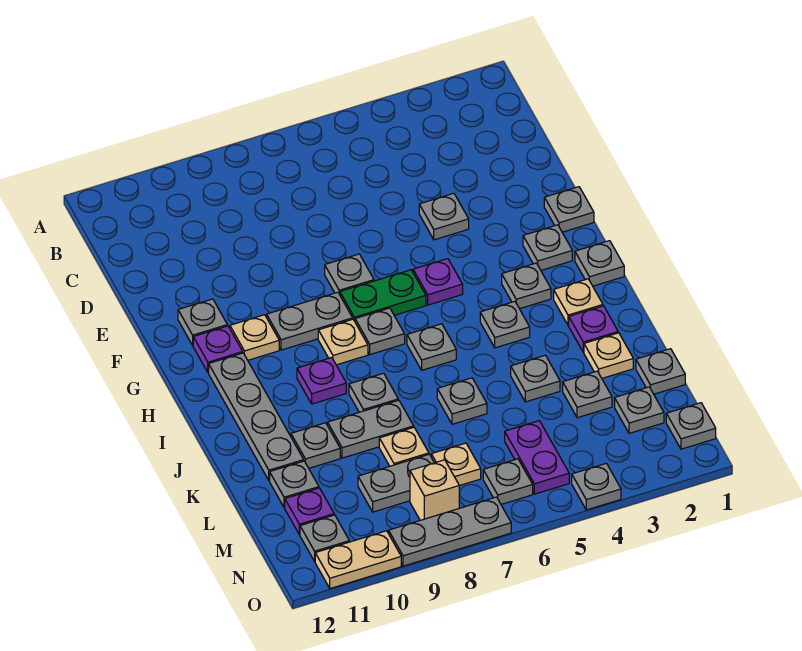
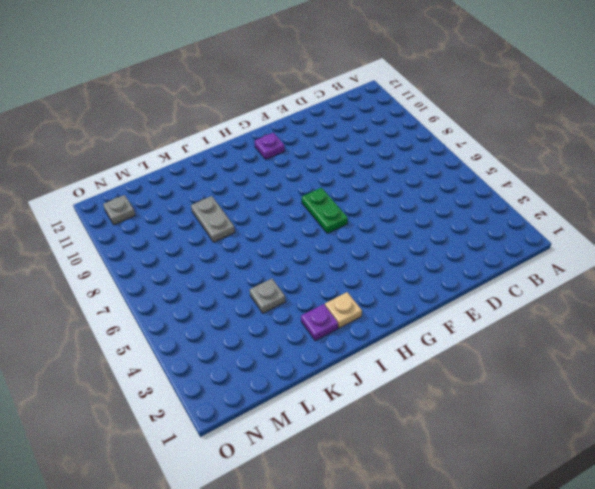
none -> grey plate E4 level 1
none -> grey plate F1 level 1
none -> grey plate F7 level 1
none -> grey plate F11 level 1

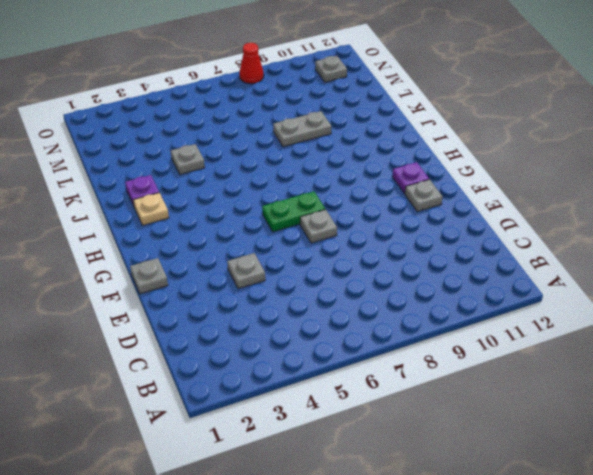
red cone O8 level 1 -> grey plate O7:O9 level 1
none -> grey plate G2 level 1
none -> purple plate G5 level 1
none -> grey plate G8:G9 level 1
none -> tan plate G10 level 1

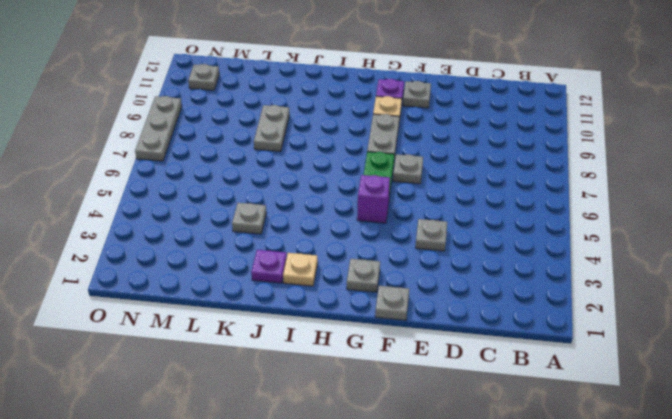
purple brick G5 level 1 -> purple plate G5 level 1
none -> grey plate H1 level 1
none -> grey plate H3 level 1
none -> grey plate H7 level 1
none -> tan plate H8 level 1

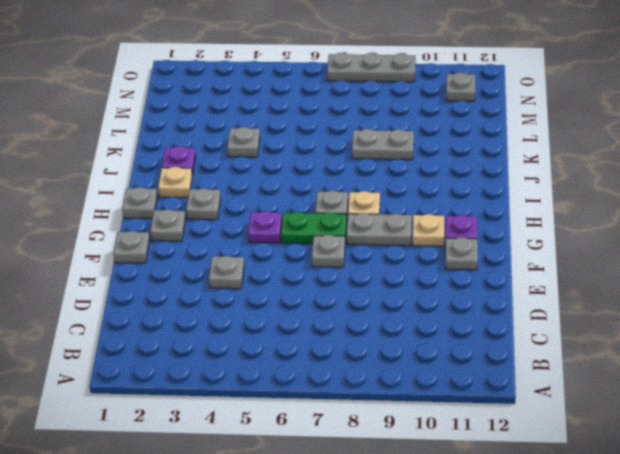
none -> grey plate H11:K11 level 1
none -> grey plate I4 level 1
none -> grey plate I6 level 1
none -> purple plate I9 level 1

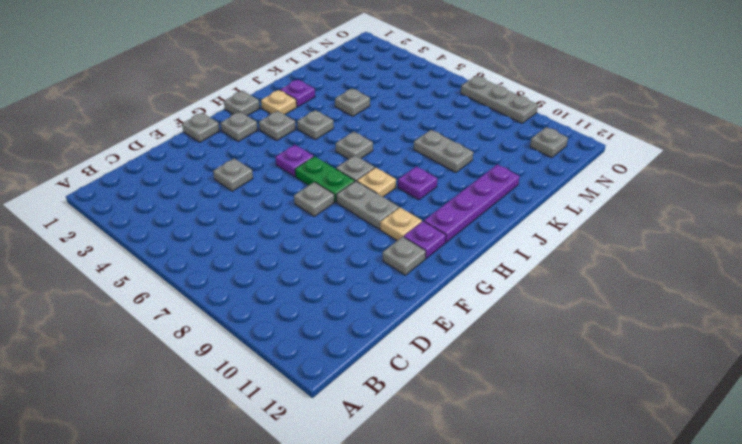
purple plate H11:K11 level 1 -> grey plate H11:K11 level 1
none -> grey plate J8 level 1
none -> tan plate K2 level 1
none -> grey plate K6 level 1
none -> grey plate K10 level 1

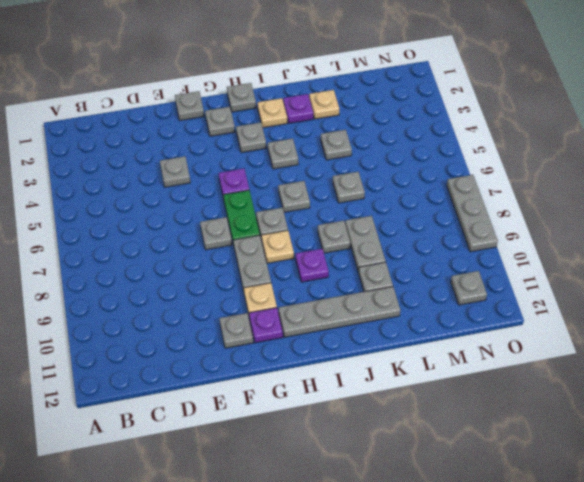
none -> grey plate L1 level 1
none -> grey plate L3 level 1
none -> tan plate L8 level 1
none -> grey plate L11 level 1

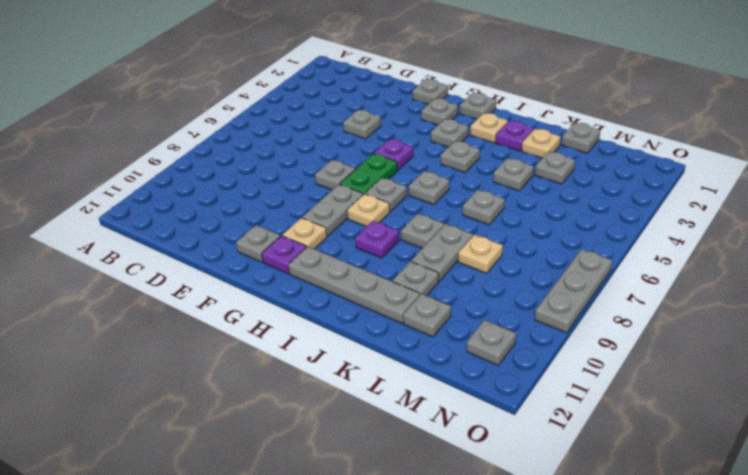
none -> grey plate M2 level 1
none -> purple plate M5:N5 level 1
none -> tan plate M7 level 1
none -> grey plate M8:M9 level 1

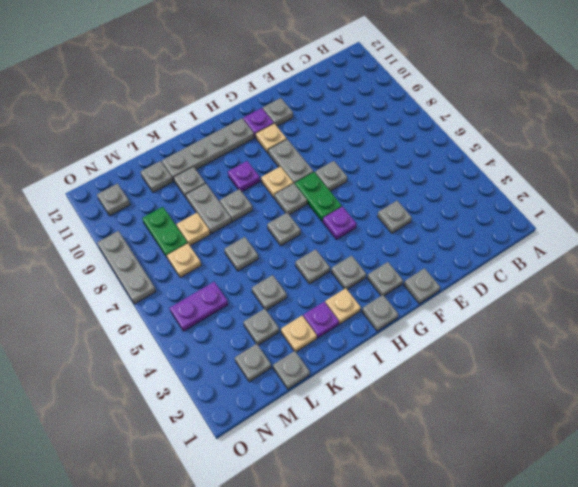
green plate M8:M9 level 1 -> grey plate M8:M9 level 1
none -> purple plate M11 level 1
none -> grey plate N1 level 1
none -> grey plate N6 level 1
none -> tan brick N8 level 1

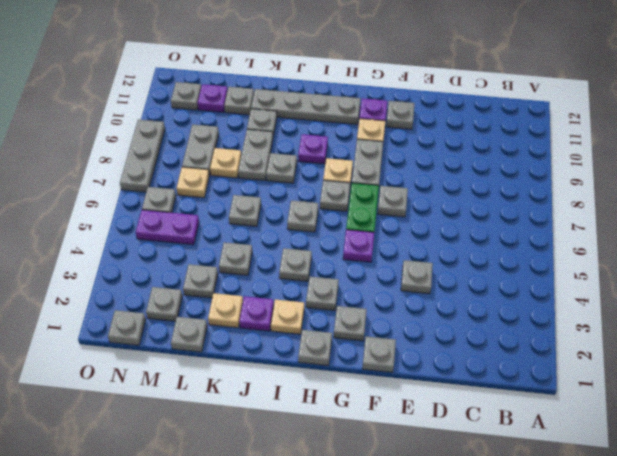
none -> tan brick N8 level 1
none -> grey plate O4 level 1
none -> tan plate O10:O11 level 1

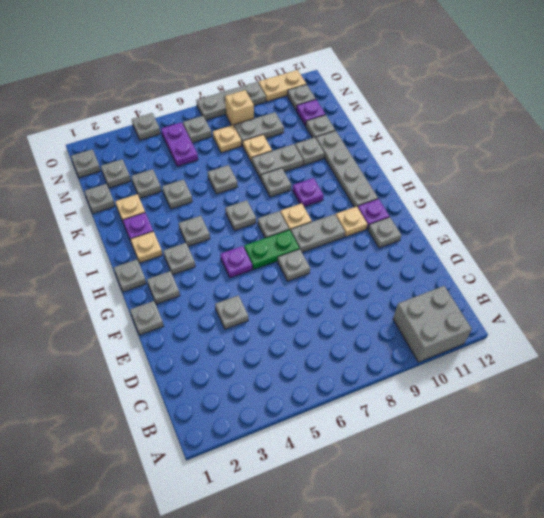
grey brick A10:B11 level 1 -> none

